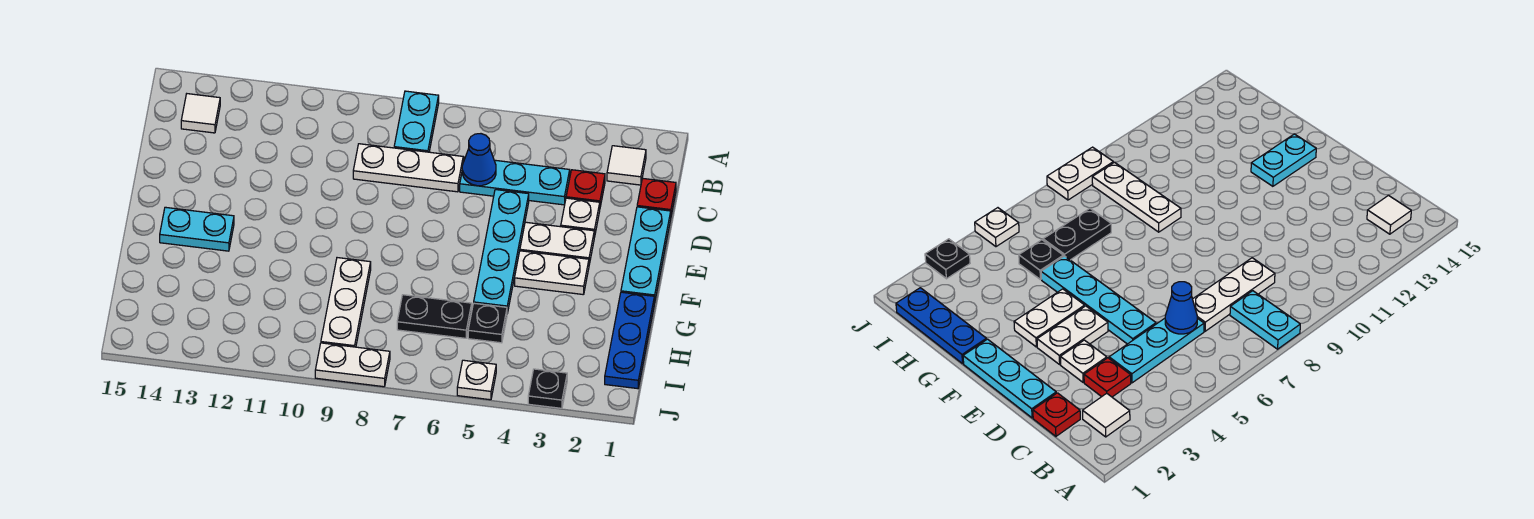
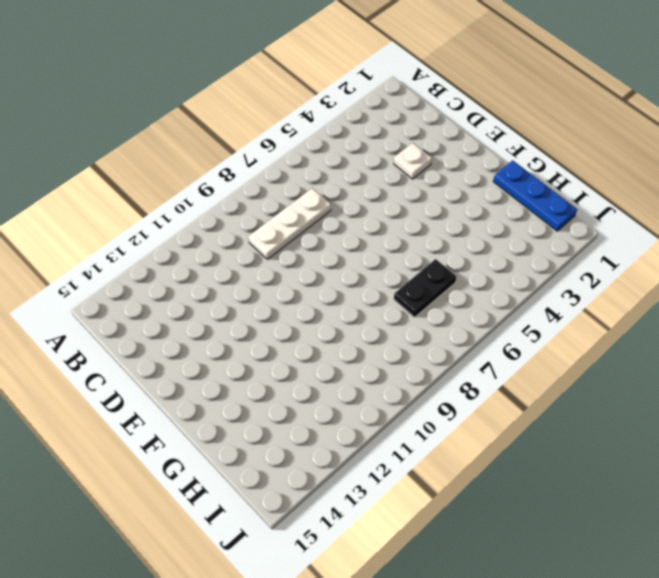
none -> cyan plate A8:B8 level 1
none -> white tile B2 level 1
none -> white tile B14 level 1

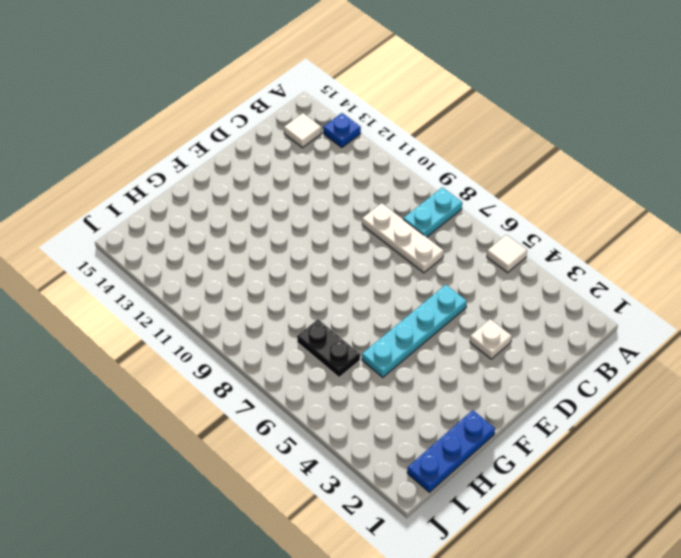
white tile A5 level 1 -> white tile B2 level 1
blue plate A13 level 1 -> none
none -> red plate C1 level 1
none -> red plate C3 level 1
none -> cyan plate C4:C6 level 1

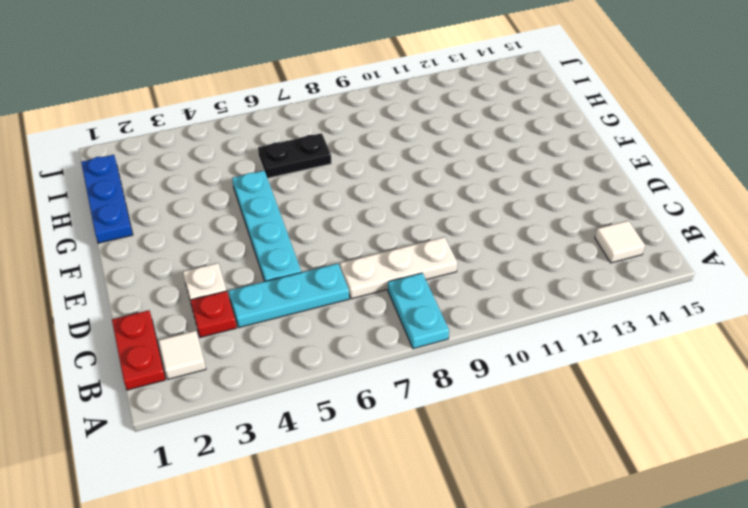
red plate B1:C1 level 1 -> red plate C1 level 1
none -> cyan plate D1:F1 level 1
none -> white plate E3:E4 level 1
none -> white plate F3:F4 level 1

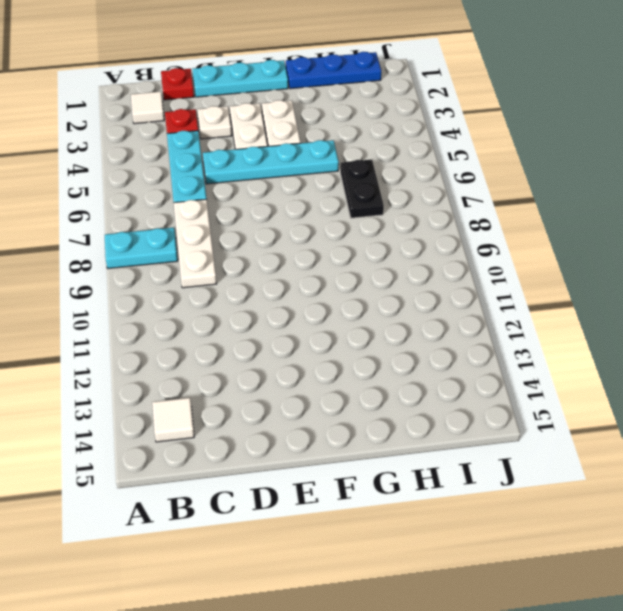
none -> cyan plate F13:F14 level 1
none -> white plate G9:I9 level 1
none -> black plate H5 level 1

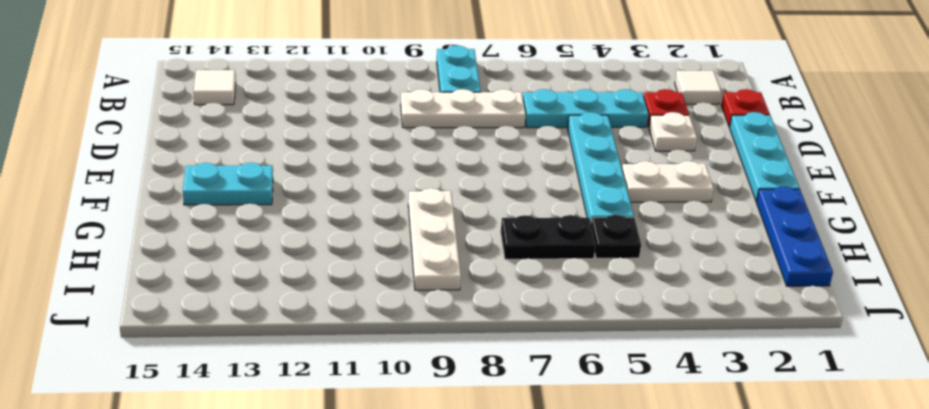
none -> white plate E3:E4 level 1
none -> black plate J3 level 1
none -> white plate J5 level 1

